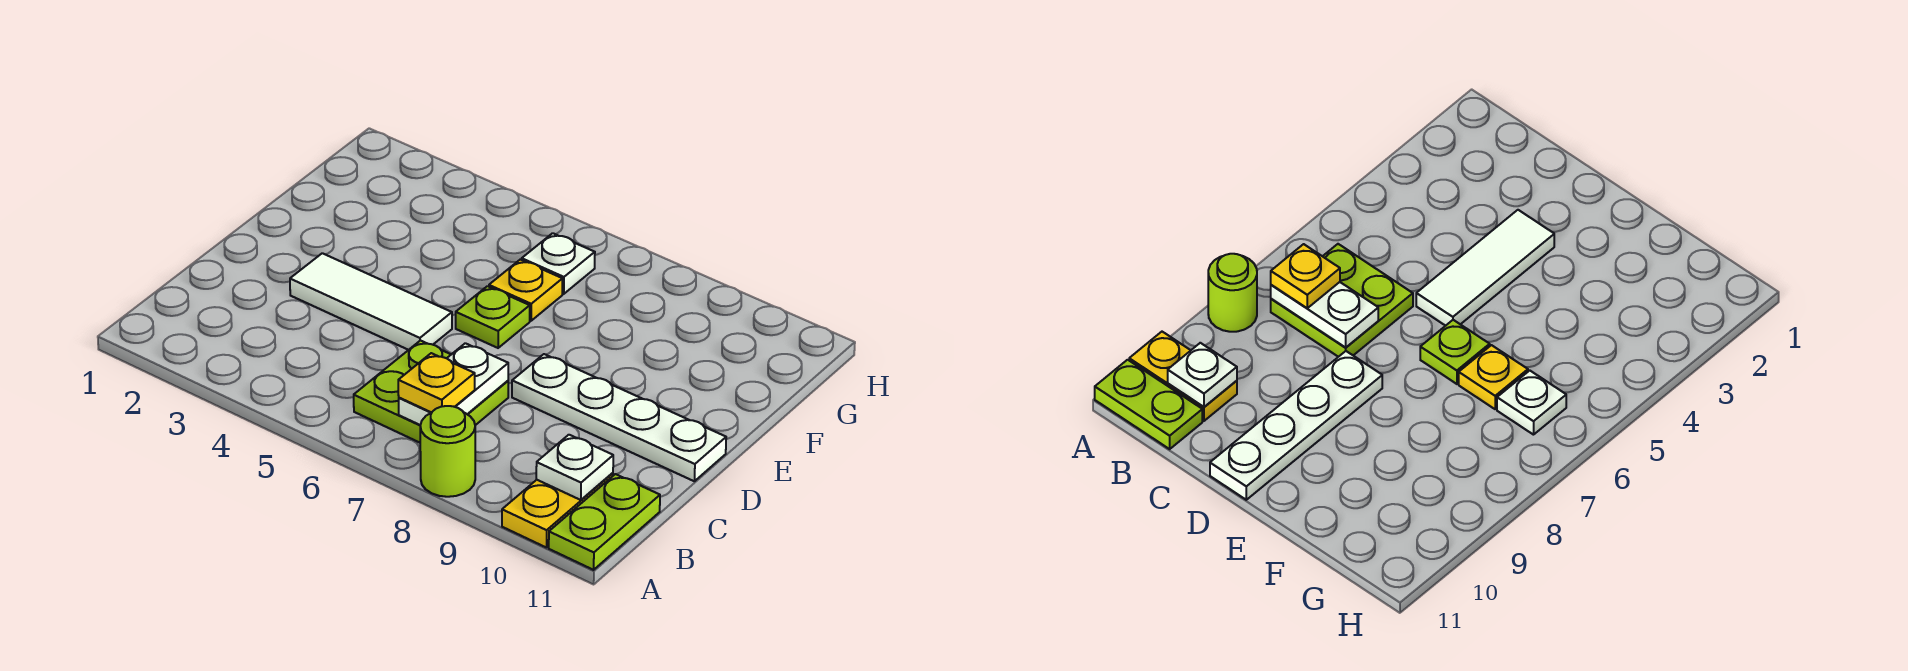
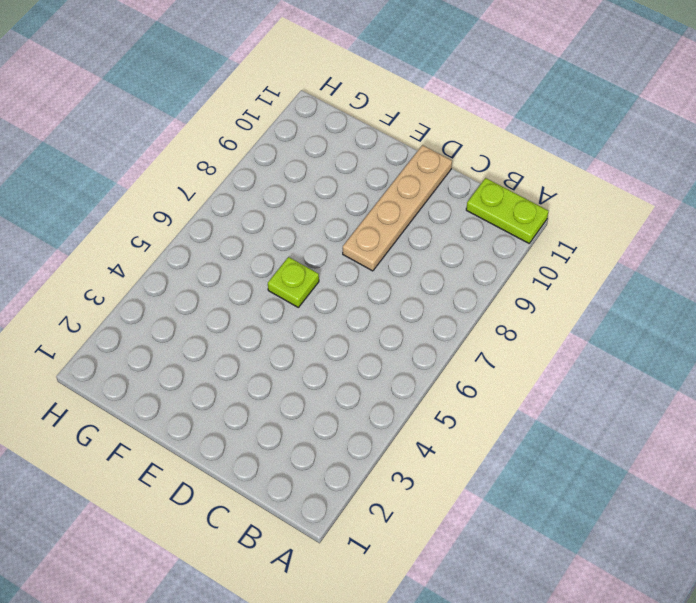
tan plate D8:D11 level 1 -> white plate D8:D11 level 1
none -> lime round brick A8 level 1
none -> yellow plate A10:B10 level 1
none -> lime plate B6:C7 level 1

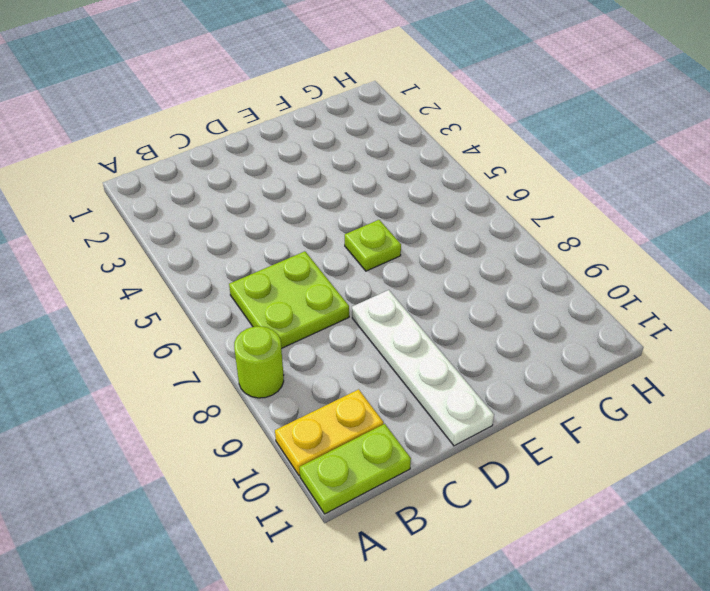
none -> white tile D3:D5 level 1
none -> yellow plate F6 level 1
none -> white plate G6 level 1

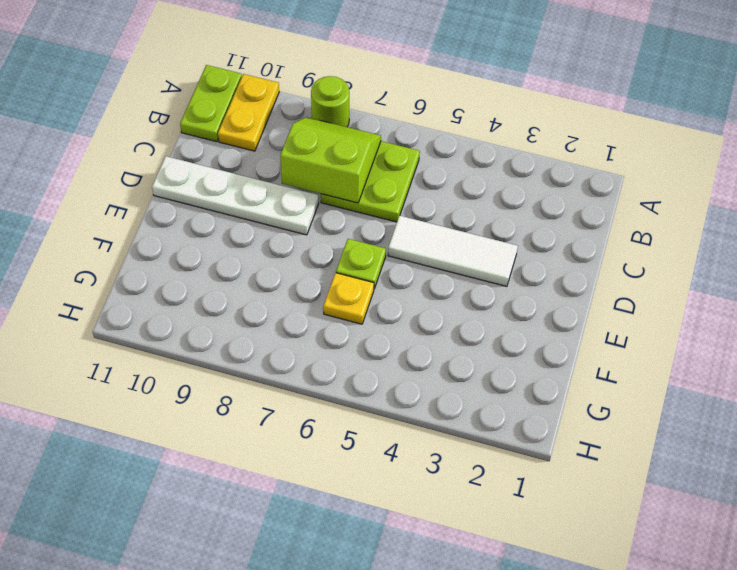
lime slope B7:C8 level 2 top C -> white plate B7:C7 level 2
none -> white plate G6 level 1
none -> white plate B10 level 2
none -> yellow plate B7 level 3

